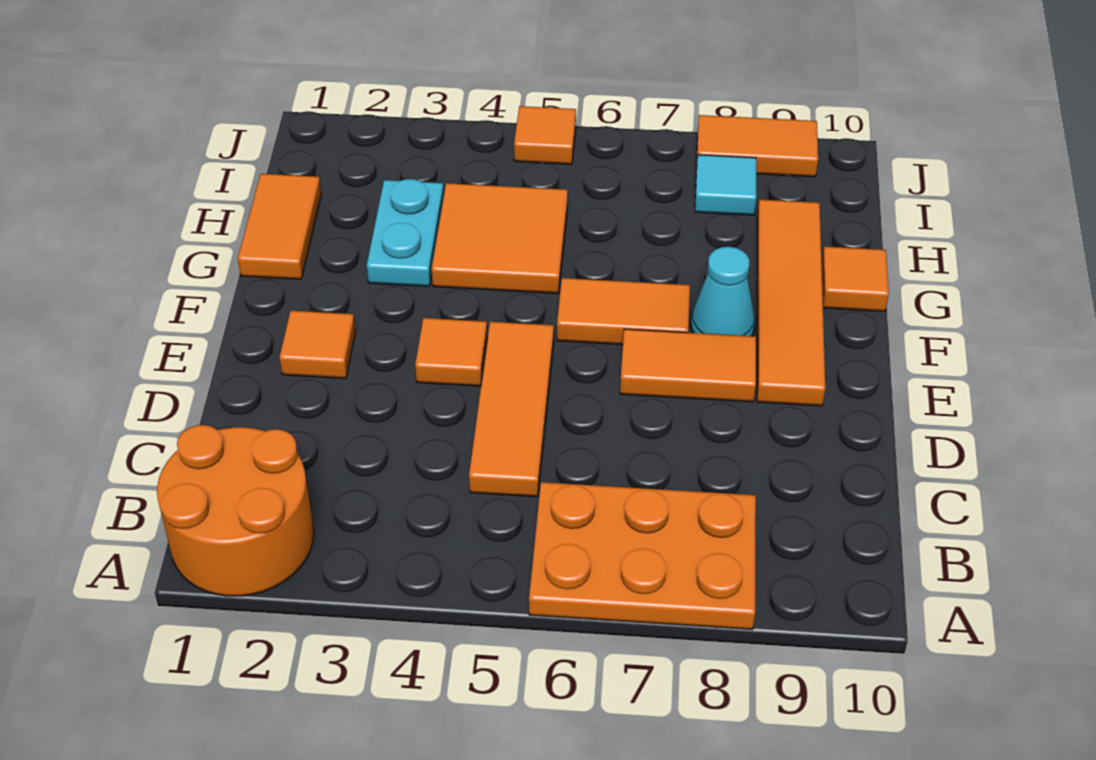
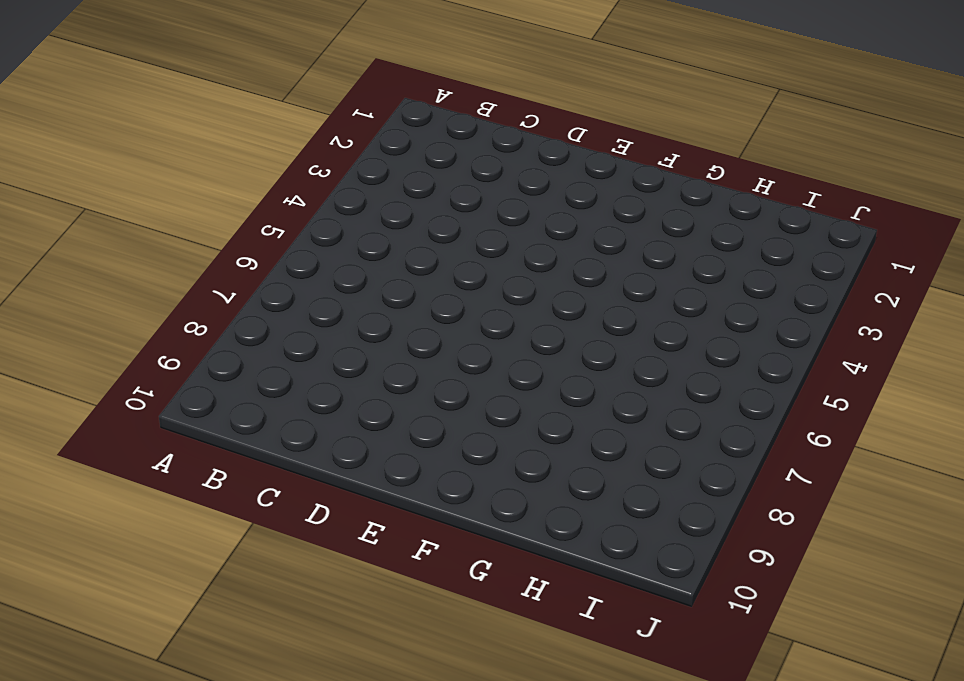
none -> orange round brick A1:B2 level 1
none -> orange plate A6:B8 level 1
none -> orange tile C5:E5 level 1

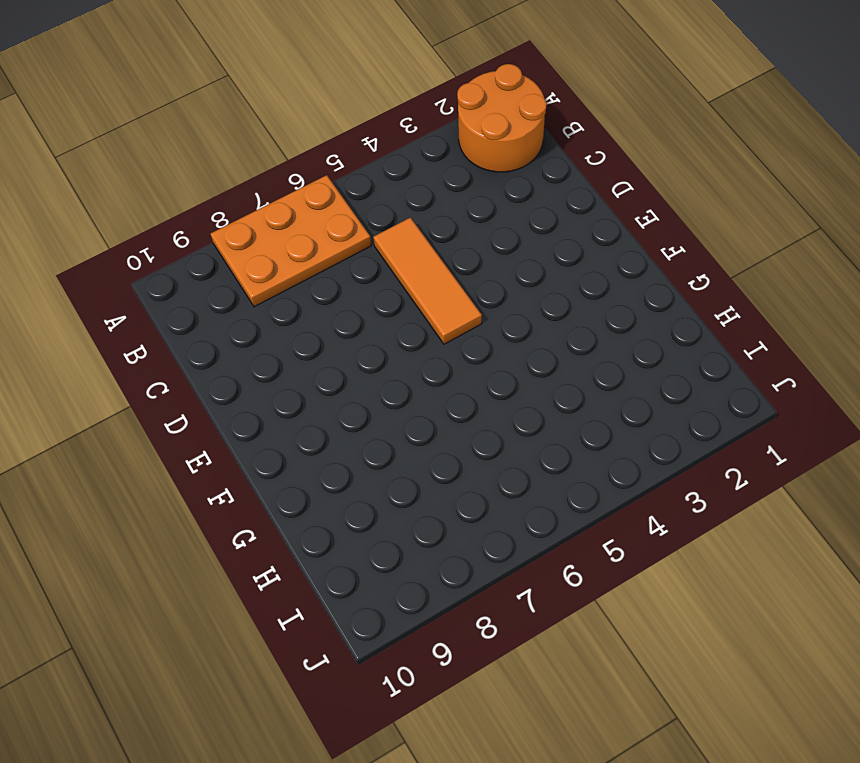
none -> orange tile E2 level 1
none -> orange tile E4 level 1
none -> orange tile E7:E8 level 1

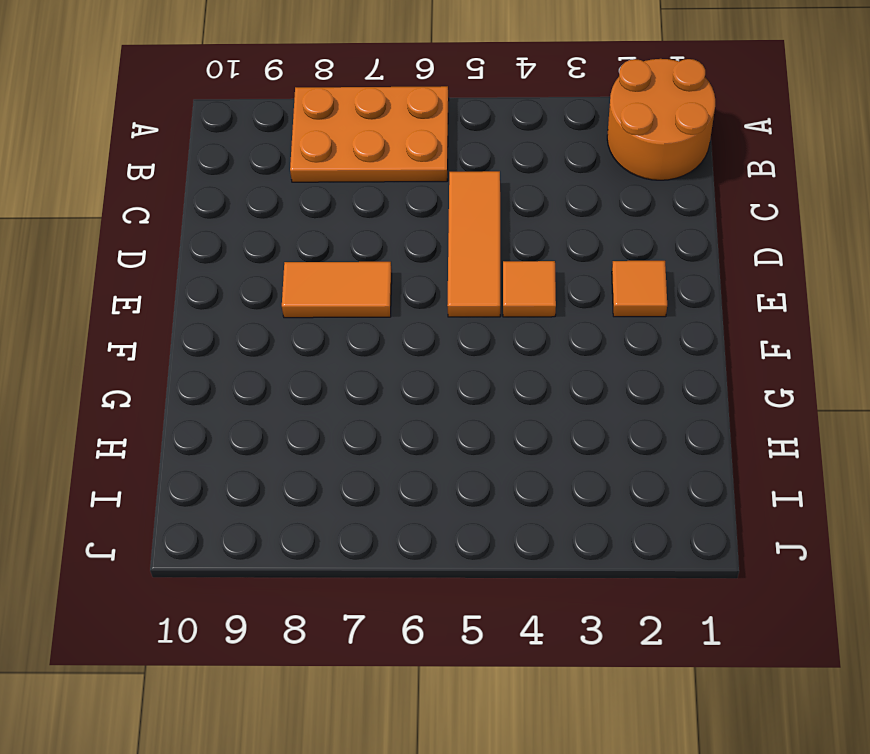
none -> orange tile E9:H9 level 1
none -> orange tile F6:F7 level 1
none -> cyan cone F8 level 1

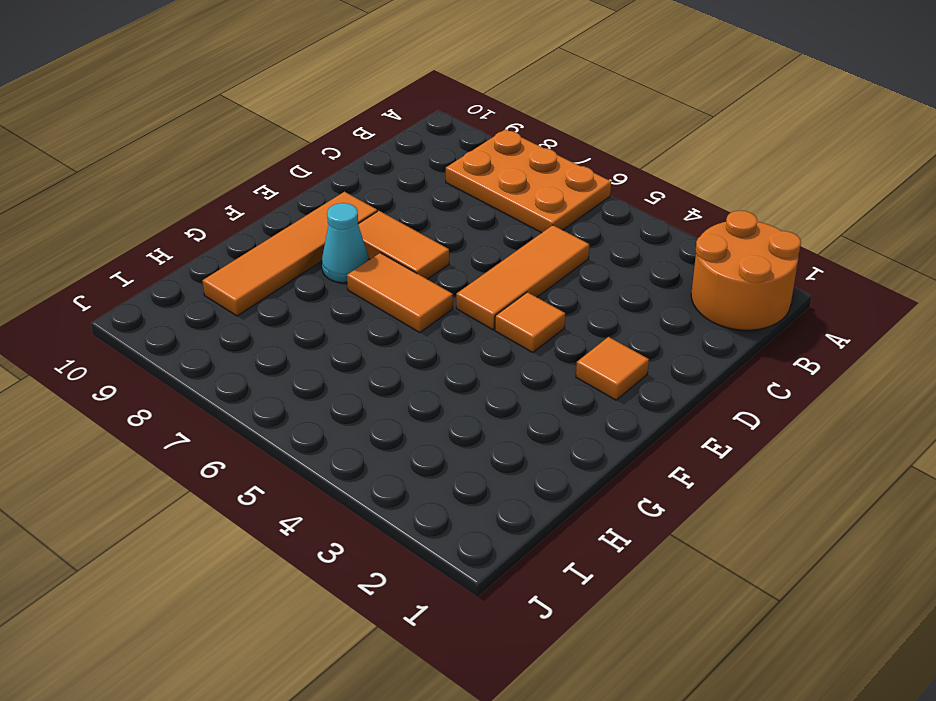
none -> orange tile G1:H1 level 1
none -> cyan plate G3:H3 level 1
none -> orange tile G4:H5 level 1

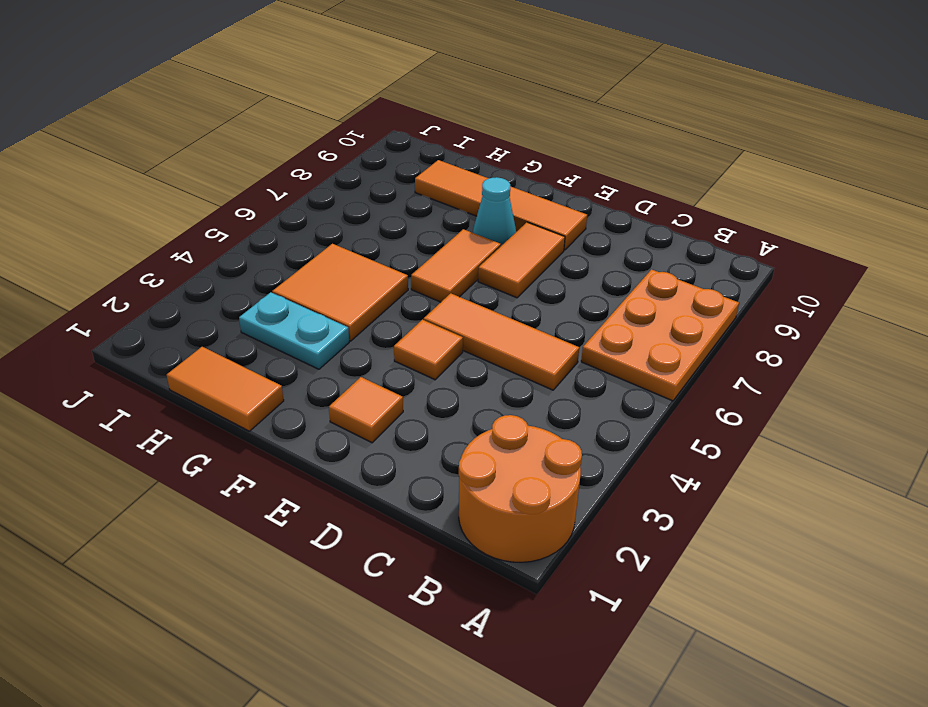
none -> orange tile G10 level 1
none -> cyan tile I8 level 1
none -> orange tile J5 level 1

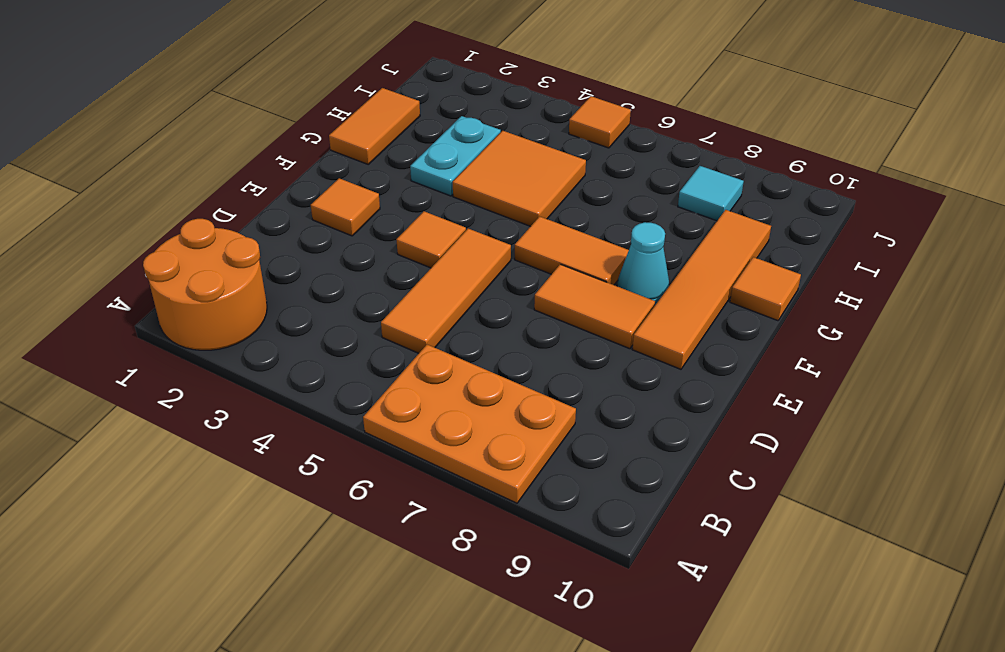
none -> orange tile J8:J9 level 1

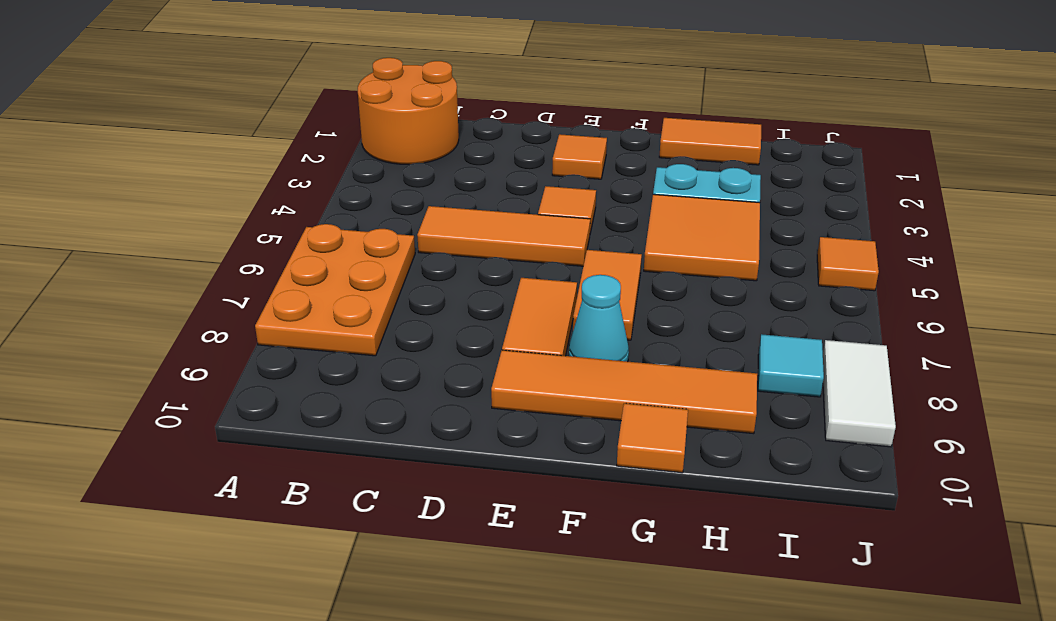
white tile J8:J9 level 1 -> orange tile J8:J9 level 1

